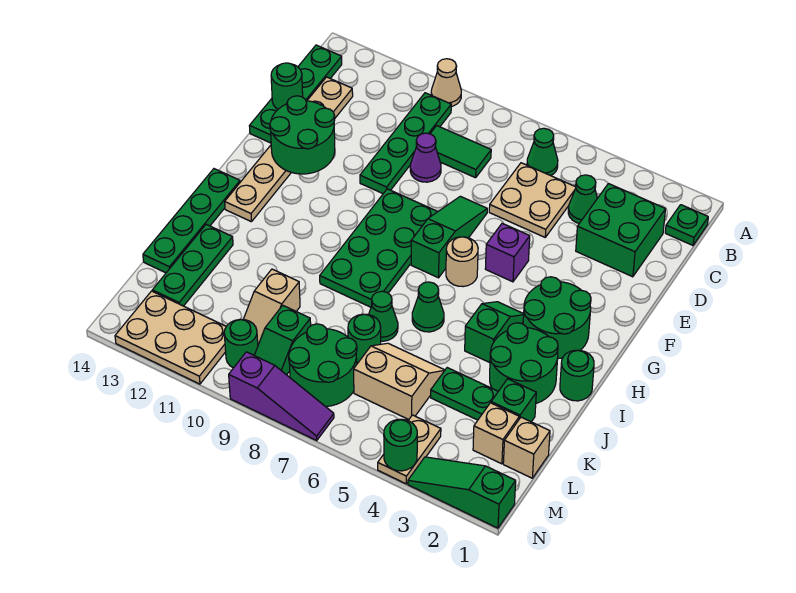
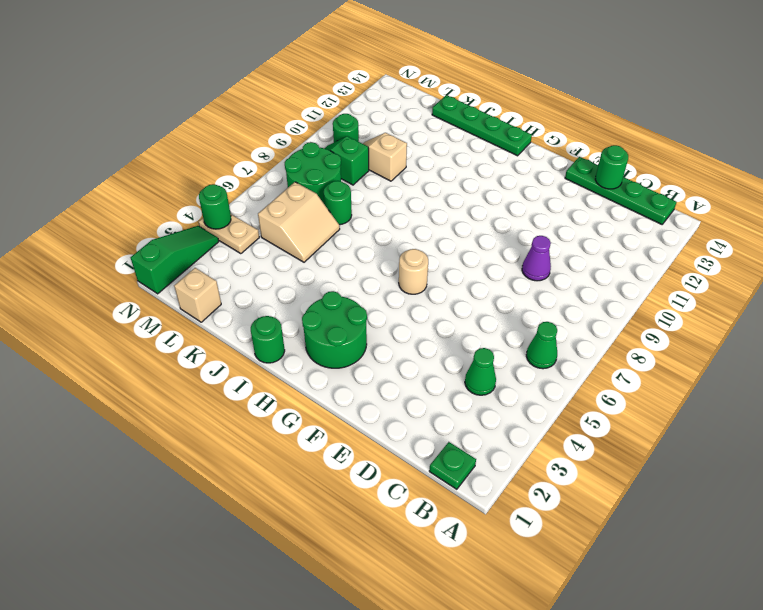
none -> tan cone A10 level 1
none -> green plate B10:E10 level 1
none -> green brick C2:D3 level 1
none -> tan plate C5:D6 level 1

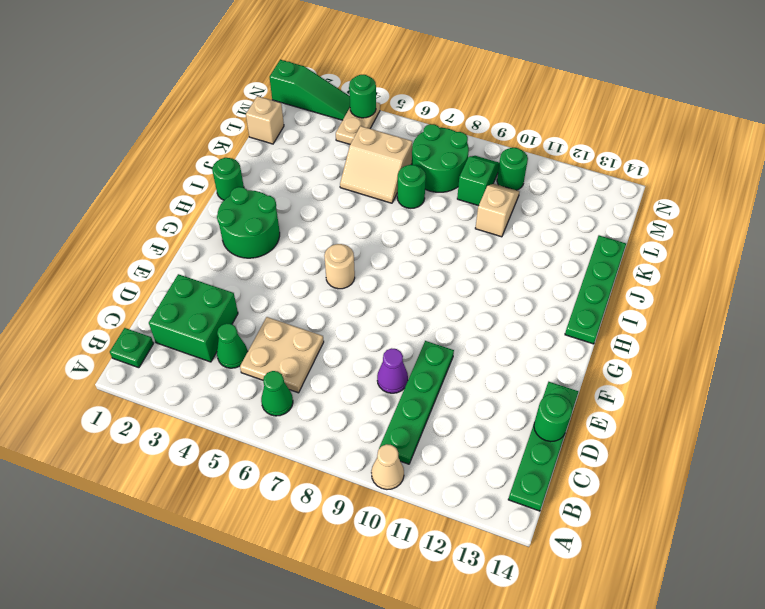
none -> green tile C8:C9 level 1
none -> tan plate C13:H13 level 1
none -> green slope E7:G7 level 1 top G
none -> purple brick F5 level 1

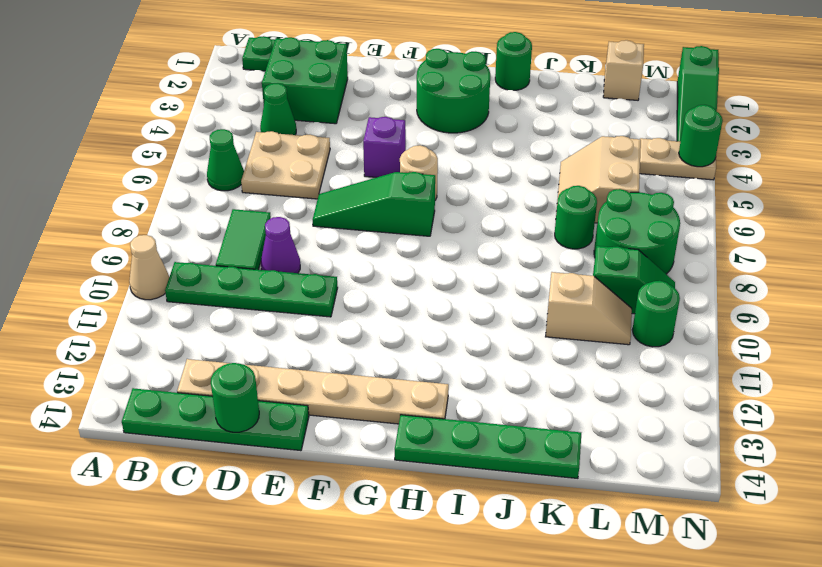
none -> green plate F8:I9 level 1
none -> green slope H4:I4 level 1 top I
none -> green round brick I2:J3 level 1
none -> green cone I6 level 1

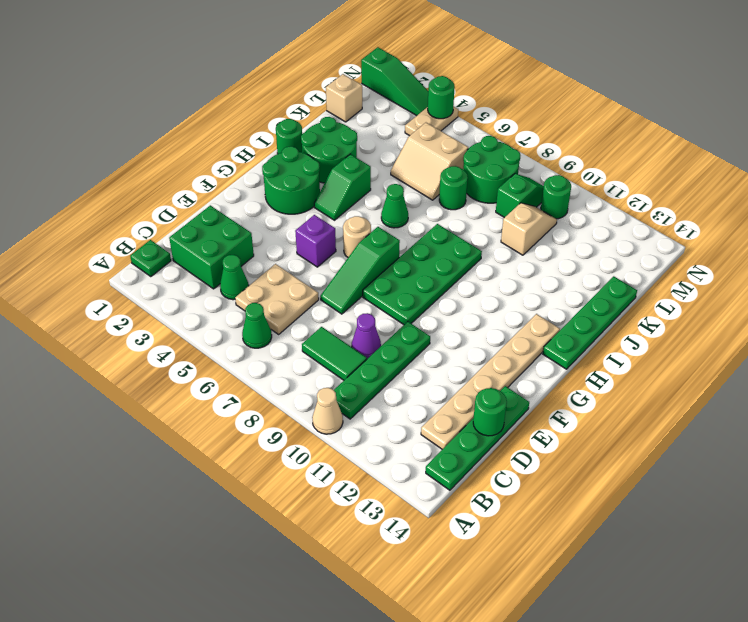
none -> green cone J7 level 1
none -> green plate J13:L13 level 1
none -> green brick K2 level 1
none -> green plate K3:K4 level 1

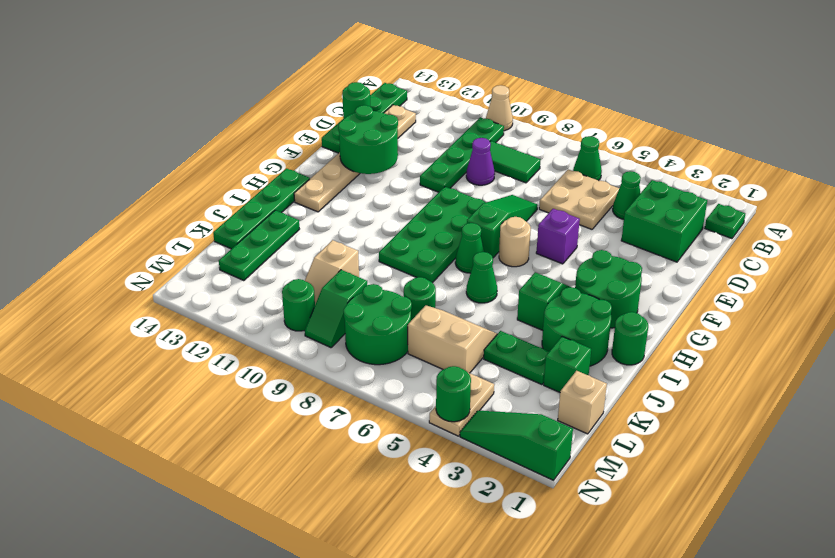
green cone H7 level 1 -> green cone J7 level 1
none -> tan brick L2 level 1
none -> tan plate M11:N13 level 1
none -> purple slope N7:N9 level 1 top 9

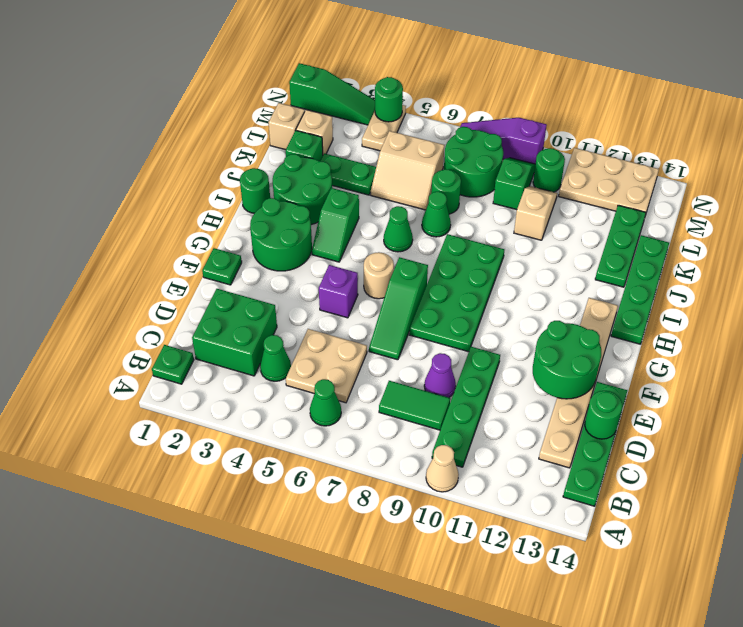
green plate F1 level 1 -> none

